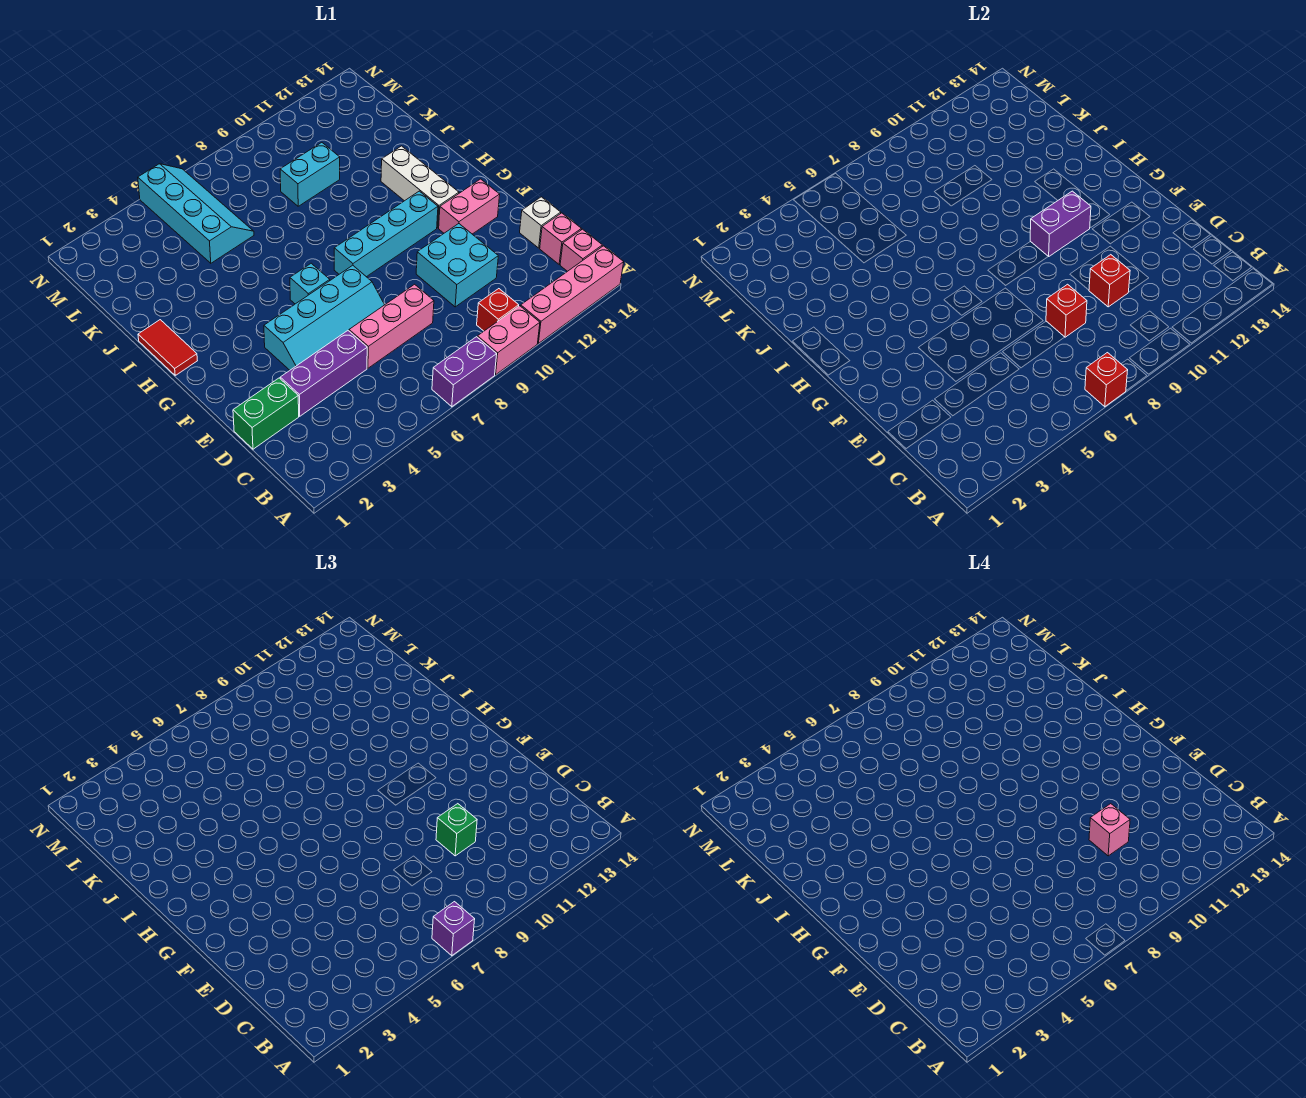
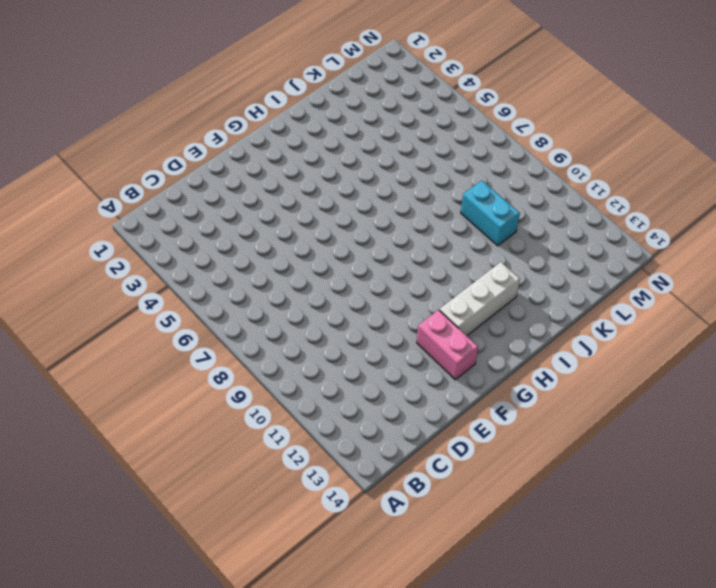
none -> purple brick A7:A8 level 1
none -> pink brick A9:A10 level 1
none -> pink brick A11:A14 level 1

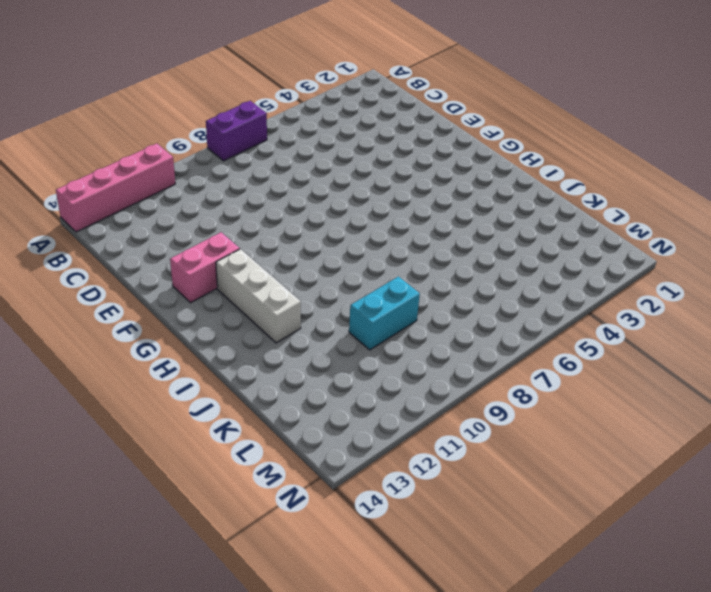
none -> pink brick A9:A10 level 1
none -> red brick B10 level 1
none -> pink brick B14 level 1

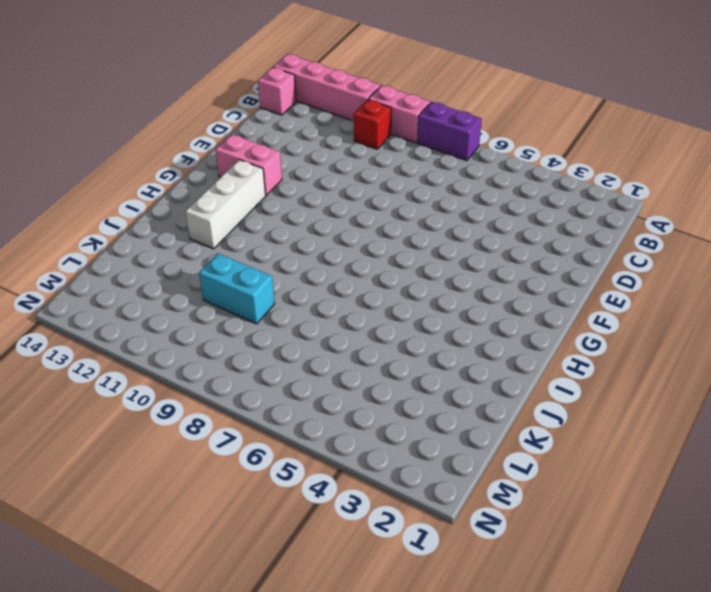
none -> pink brick C14 level 1
none -> green brick D1:D2 level 1
none -> purple brick D3:D5 level 1

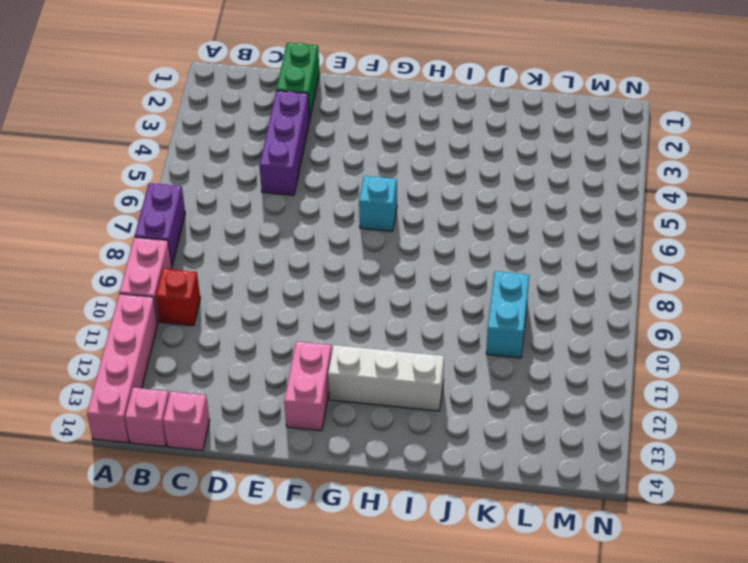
none -> pink brick D6:D8 level 1
none -> cyan brick D10:E11 level 1
none -> white brick D14 level 1

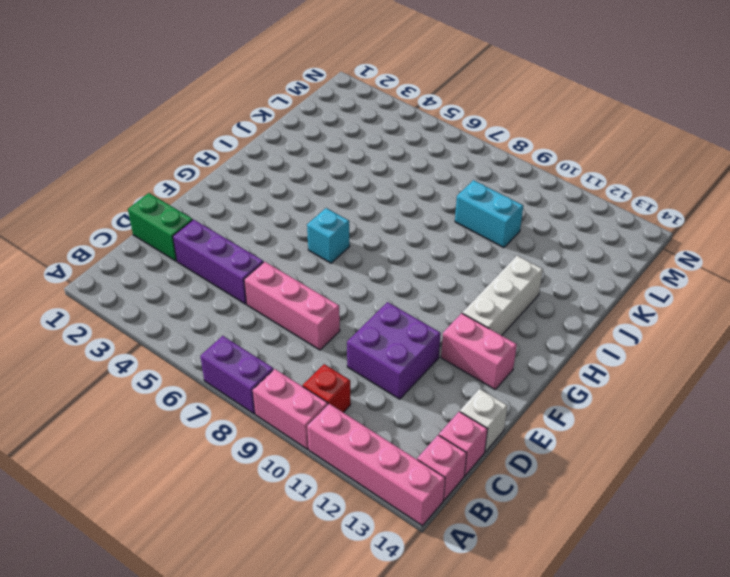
purple brick D10:E11 level 1 -> cyan brick D10:E11 level 1
none -> cyan slope E4:F7 level 1 top F
none -> cyan brick G8:G11 level 1
none -> red tile H1:I1 level 1

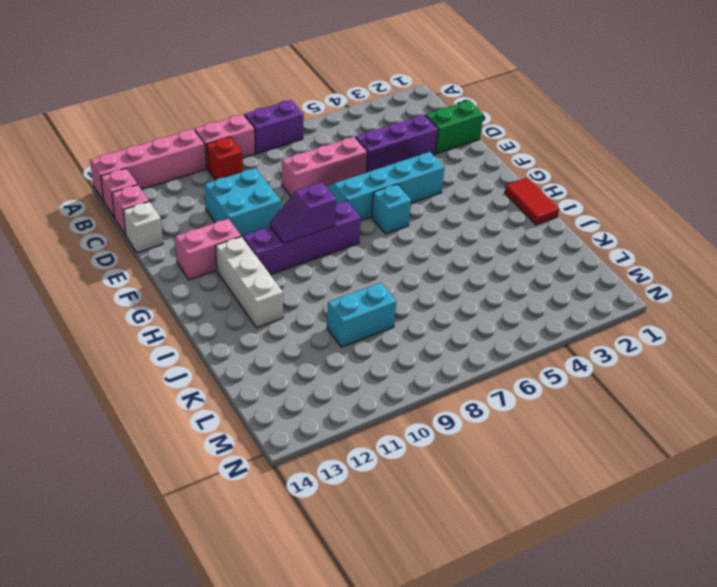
purple brick G8:G11 level 1 -> cyan brick G8:G11 level 1
purple slope G9:G10 level 2 top 9 -> purple brick G10:G11 level 2
none -> cyan slope K5:N6 level 1 top 5
none -> red brick A7 level 2
none -> red brick D8 level 2

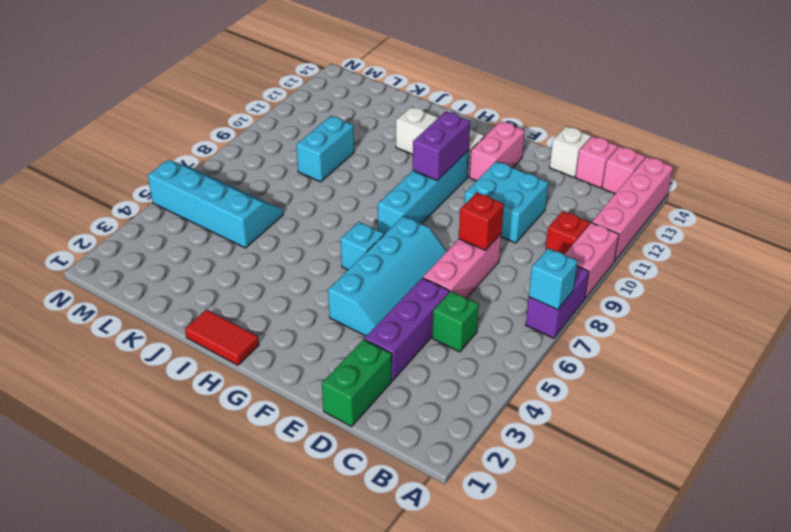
cyan brick A7 level 2 -> red brick A7 level 2
green brick C5 level 1 -> green brick D10 level 3
none -> red brick D10 level 2
none -> purple brick A7 level 3
none -> pink brick D10 level 4

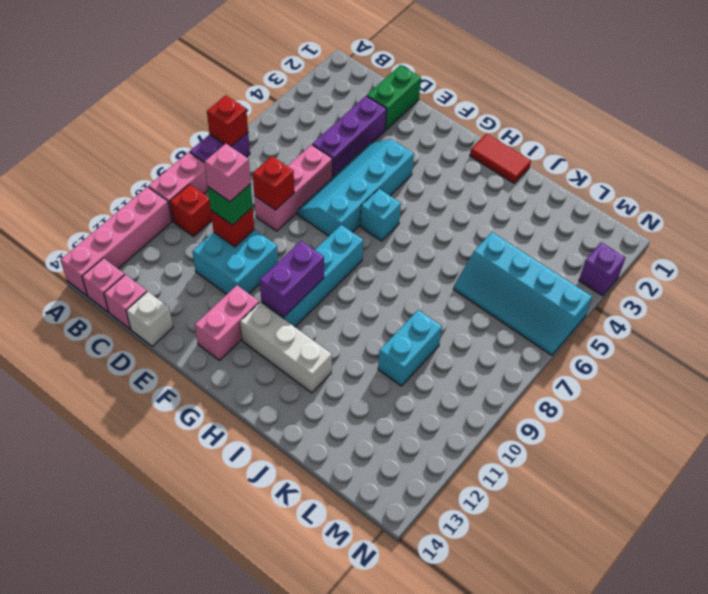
purple brick N3 level 1 -> purple brick A7 level 3

